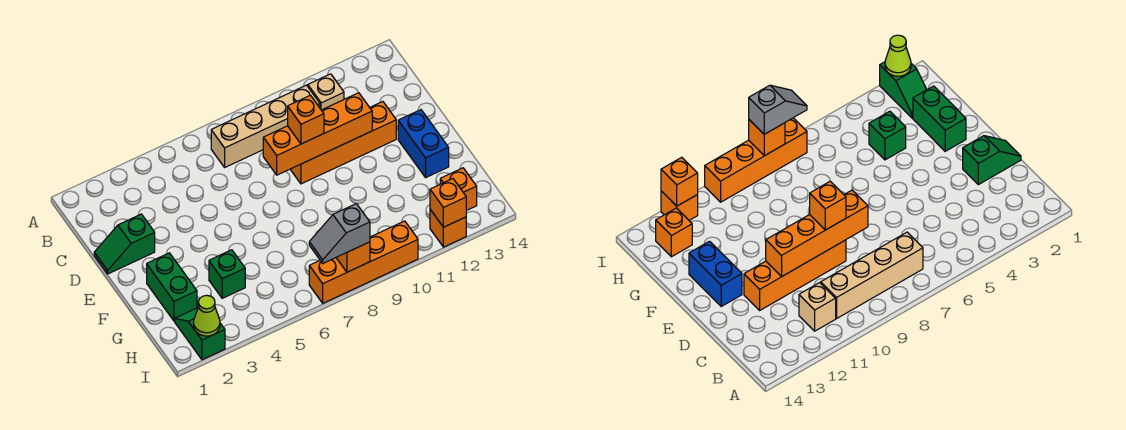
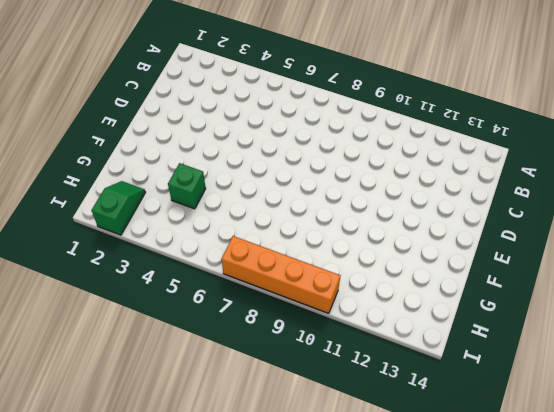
none -> tan brick B7:B10 level 1
none -> tan brick B11 level 1
none -> green slope D1:D2 level 1 top 2

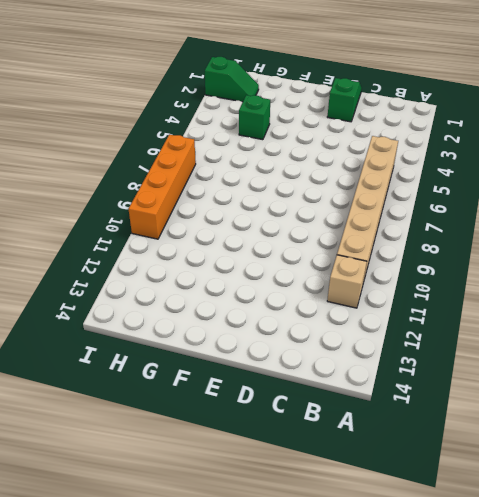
tan brick B5:B10 level 1 -> tan brick B7:B10 level 1
none -> orange brick D9:D12 level 1
none -> blue brick E13:F13 level 1
none -> green brick F2:G2 level 1

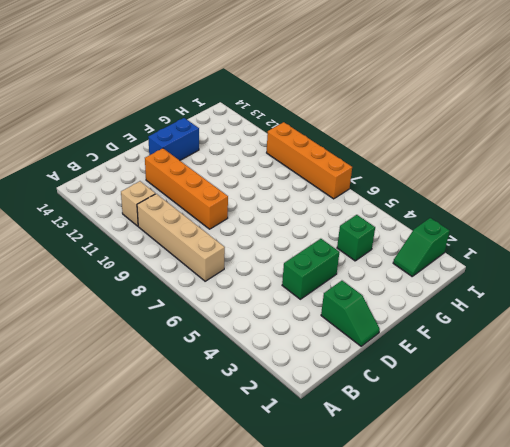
green brick D4:E4 level 1 -> green brick F2:G2 level 1
none -> orange brick H13 level 1
none -> orange brick I12 level 1
none -> orange brick D8:D11 level 2

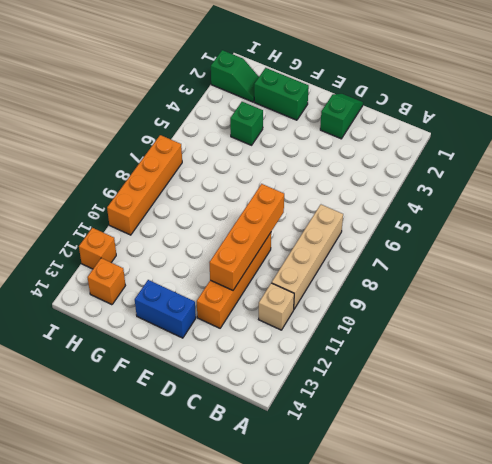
none -> lime cone I2 level 2
none -> orange brick I8 level 2
none -> orange brick I12 level 2

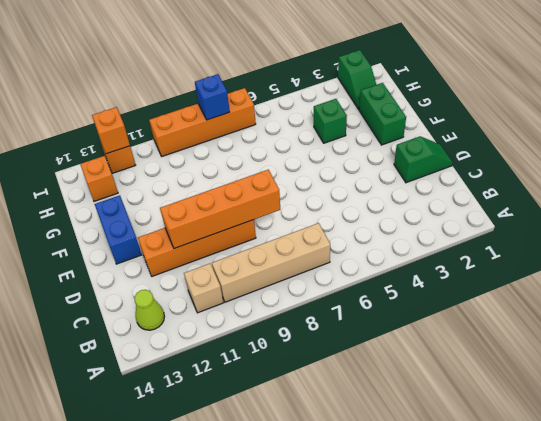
lime cone B13 level 1 -> lime cone I2 level 2
blue brick I8 level 2 -> orange brick I8 level 2
none -> orange brick D9 level 3
none -> grey slope I7:I8 level 3 top 8

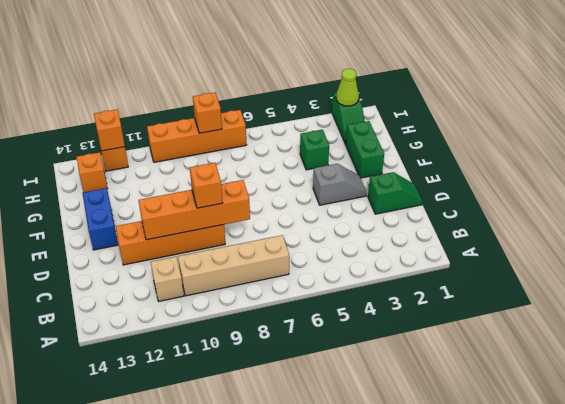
grey slope E3:E4 level 1 top 4 -> grey slope I7:I8 level 3 top 8

